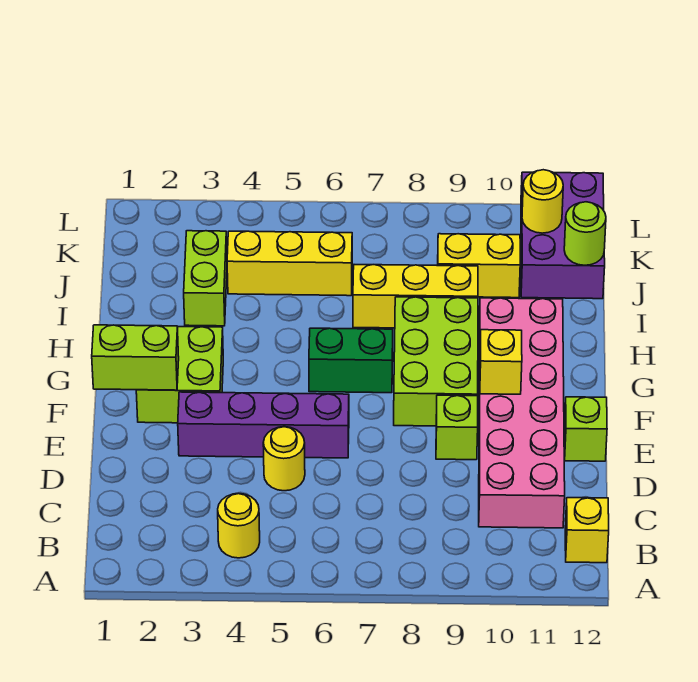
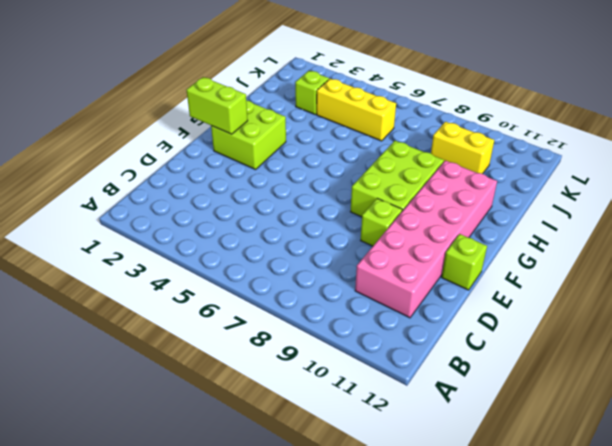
lime brick J3 level 1 -> lime brick I3:J3 level 1
none -> yellow round brick B4 level 1
none -> yellow brick B12 level 1
none -> yellow round brick D5 level 1

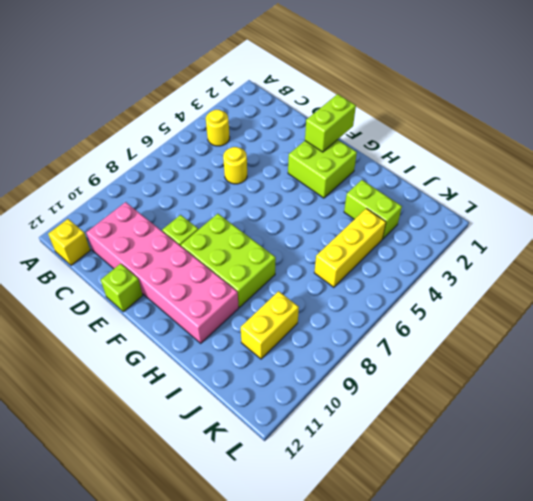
none -> purple brick E3:E6 level 1
none -> green brick G6:G7 level 1
none -> yellow brick I7:I9 level 1

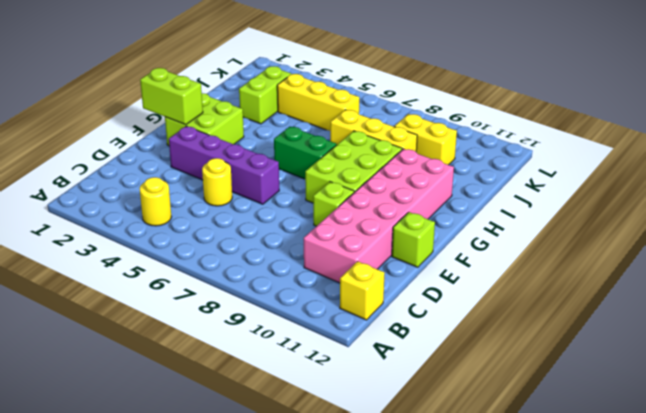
none -> purple brick J11:L12 level 1
none -> yellow brick F10 level 2
none -> lime round brick J12 level 2

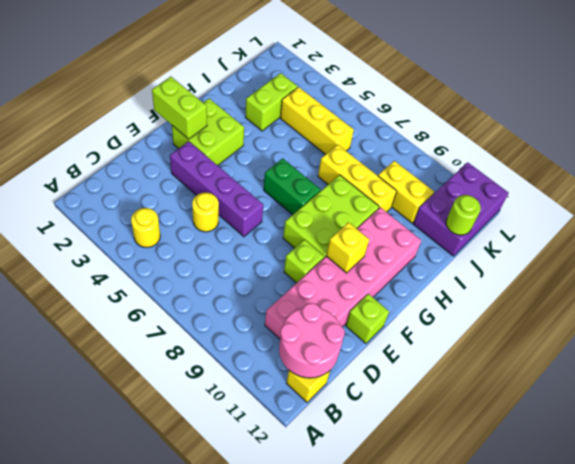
pink round brick B11:C12 level 2 -> none
none -> yellow round brick K11 level 2

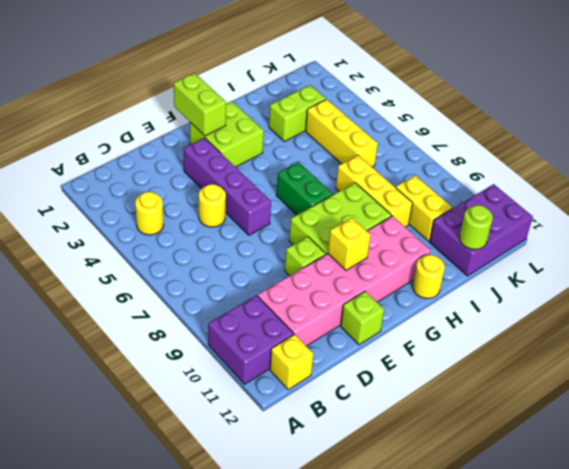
purple brick A10:B11 level 1 -> none
yellow round brick H12 level 1 -> yellow round brick K11 level 2

